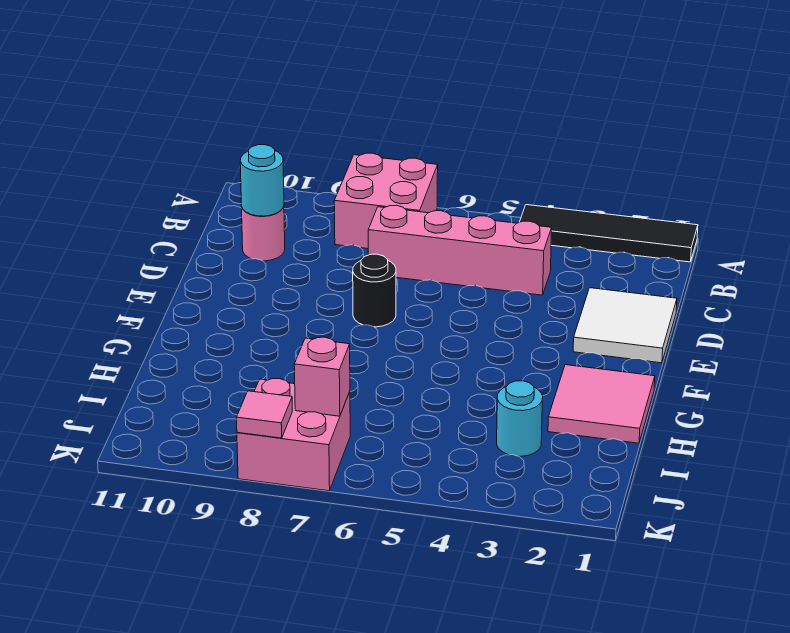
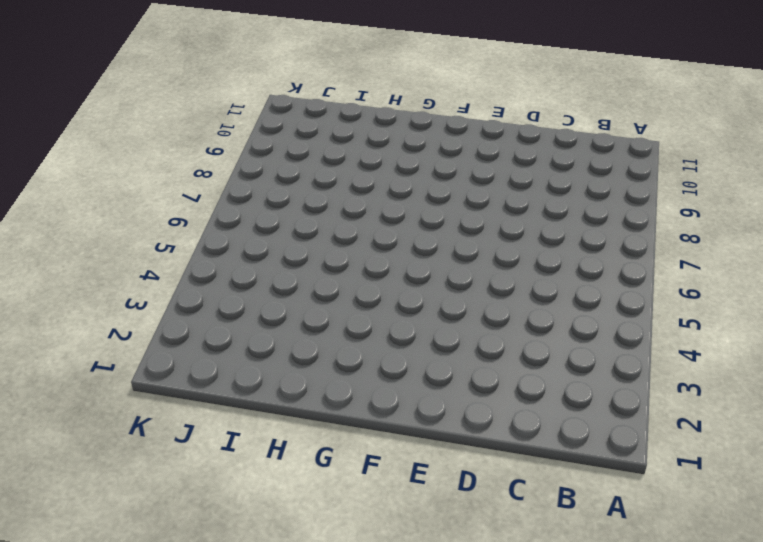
none -> black tile A1:A4 level 1
none -> pink brick A7:B8 level 1
none -> pink brick C4:C7 level 1

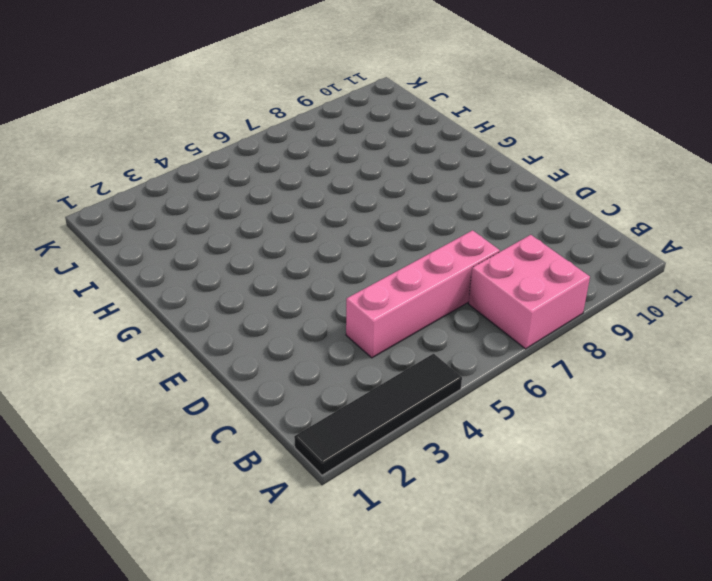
none -> pink round brick C10 level 1
none -> white tile D1:E2 level 1
none -> black round brick E7 level 1

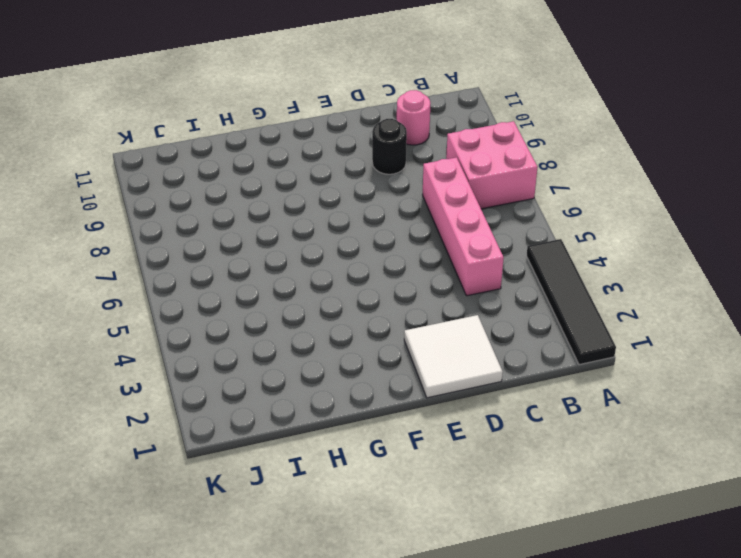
black round brick D9 level 1 -> black round brick E7 level 1
none -> pink tile G1:H2 level 1
none -> cyan round brick I3 level 1
none -> pink brick J7:K8 level 1

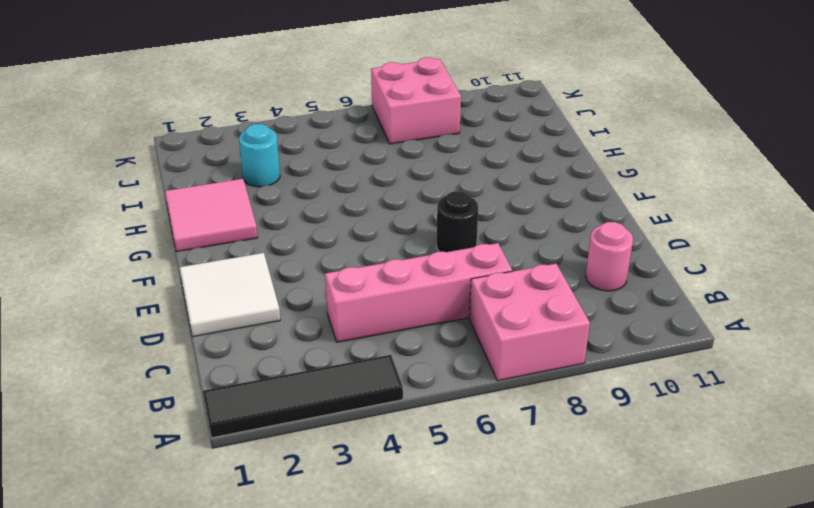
none -> cyan round brick C10 level 2
none -> pink brick J7 level 2
none -> pink tile K8 level 2

